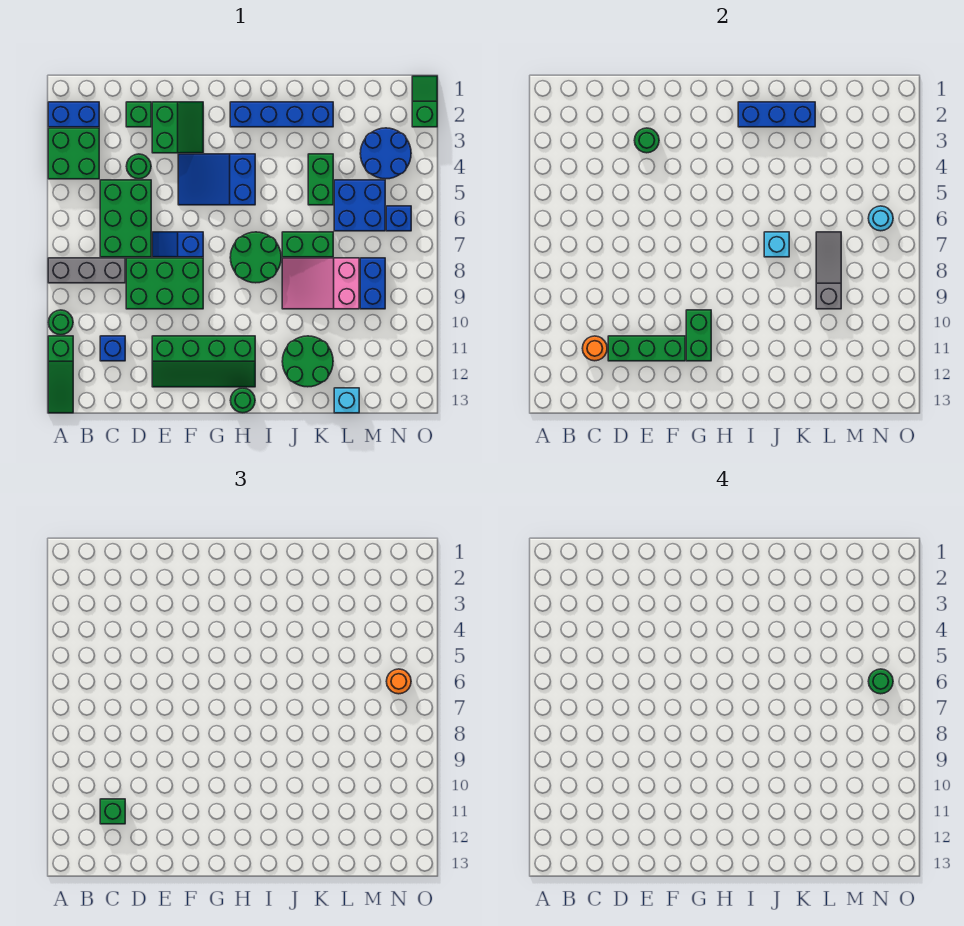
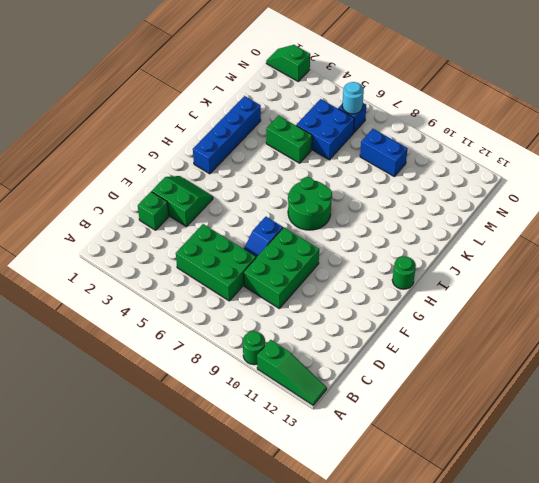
none -> blue brick A2:B2 level 1
none -> green brick A3:B4 level 1
none -> grey brick A8:C8 level 1
none -> blue brick C11 level 1

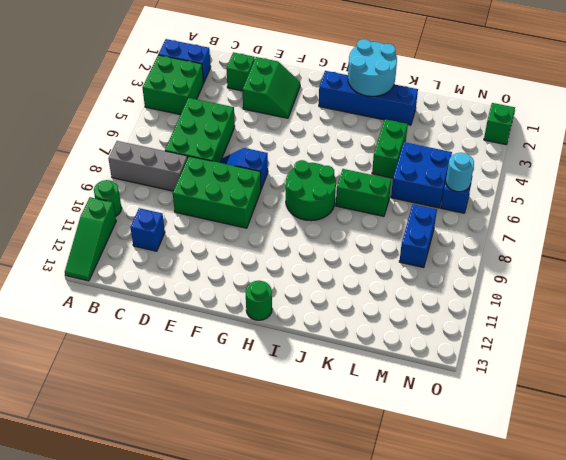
cyan round brick I1:J2 level 2 -> blue brick I2:K2 level 2
none -> green round brick D4 level 1
none -> green slope E11:H12 level 1 top 11
none -> blue slope F4:H5 level 1 top H
none -> pink slope J8:L9 level 1 top L

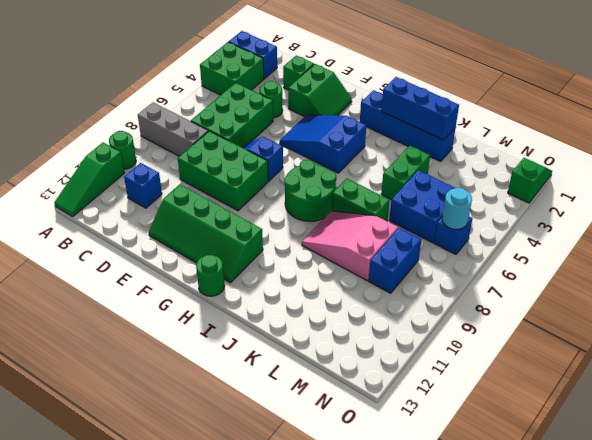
none -> green round brick J11:K12 level 1
none -> cyan brick L13 level 1
none -> blue round brick M3:N4 level 1
none -> orange round brick C11 level 2

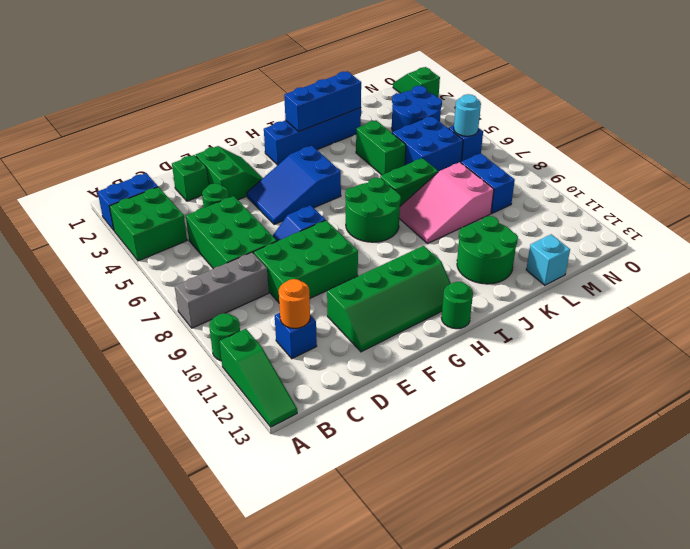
none -> green brick D11:F11 level 2
none -> green round brick E3 level 2
none -> green brick G10:G11 level 2
none -> cyan brick J7 level 2

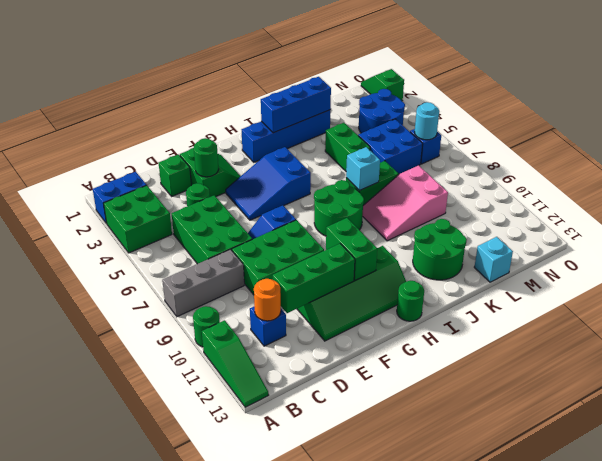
none -> blue brick M8:M9 level 1
none -> grey slope L7:L9 level 2 top 9
none -> green brick C11 level 3
none -> orange round brick N6 level 3

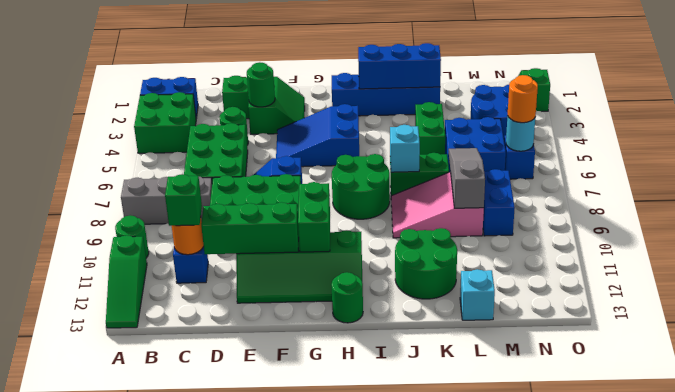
none -> green round brick N6 level 4

